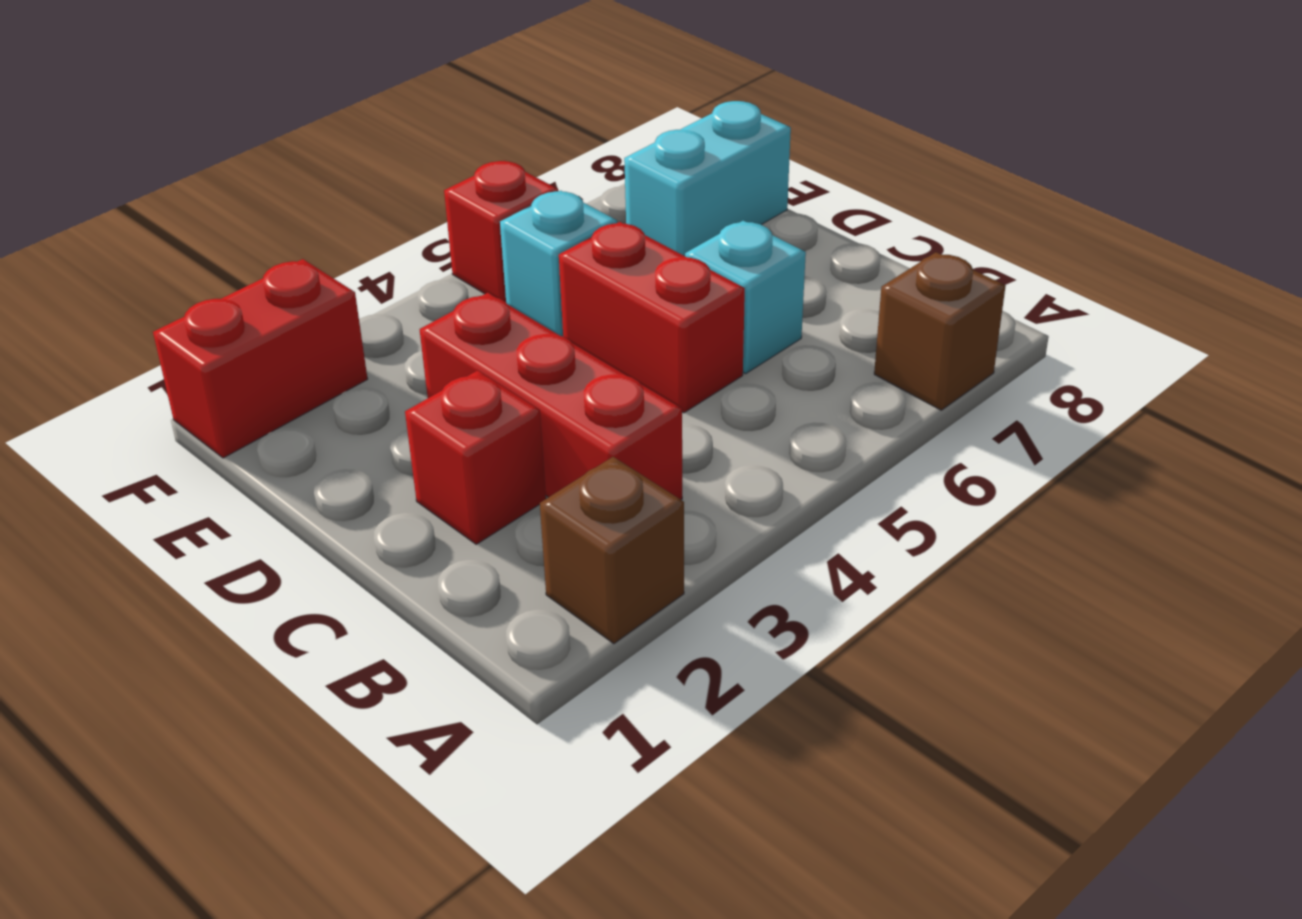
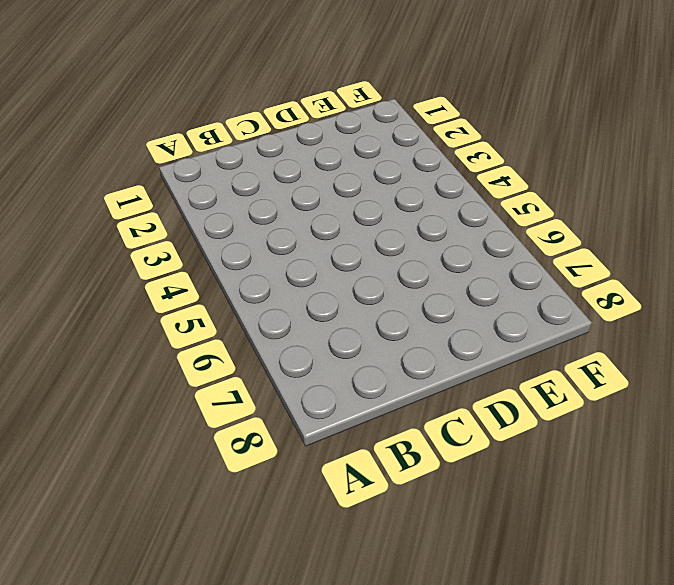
none -> brown brick A2 level 1
none -> brown brick A7 level 1

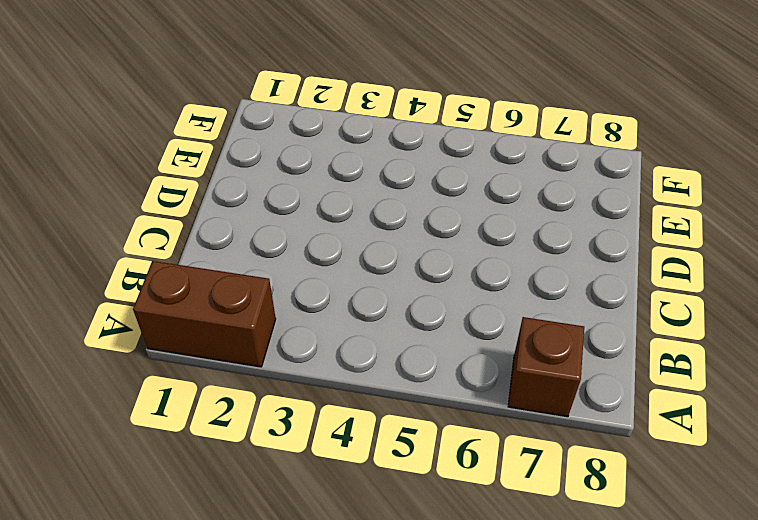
brown brick A1:A2 level 1 -> brown brick A2 level 1
none -> red brick B3:D3 level 1
none -> red brick C2 level 1

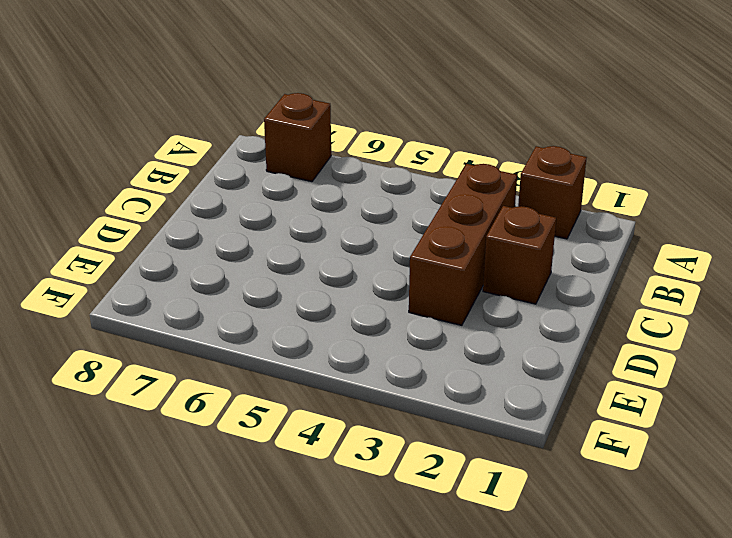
brown brick B3:D3 level 1 -> red brick B3:D3 level 1
brown brick C2 level 1 -> red brick C2 level 1
none -> red brick C5:D5 level 1
none -> cyan brick C6 level 1

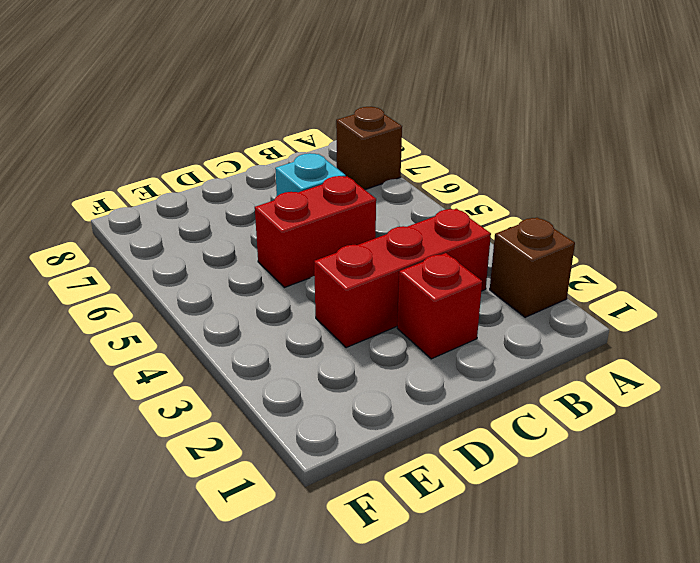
none -> cyan brick E5 level 1
none -> cyan brick E7:E8 level 1

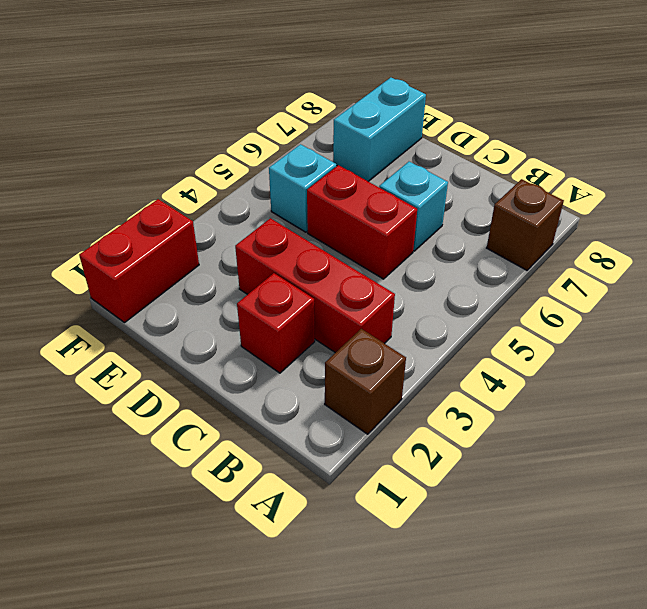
none -> red brick F5 level 1

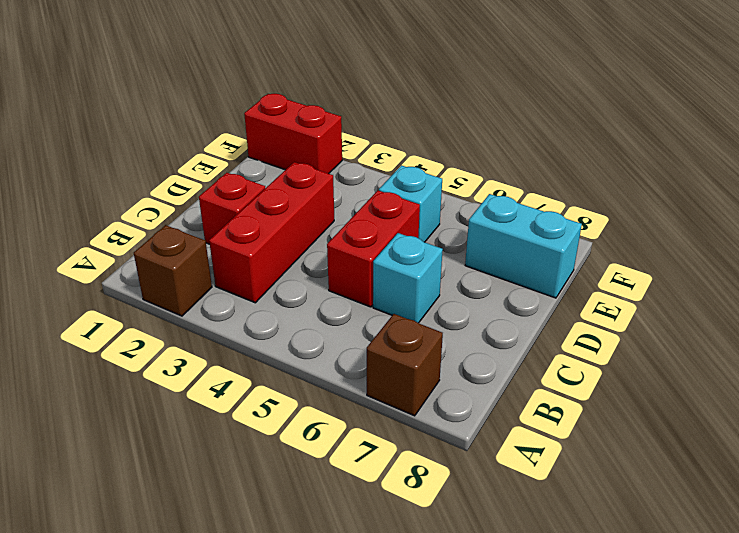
none -> red brick F5 level 1

